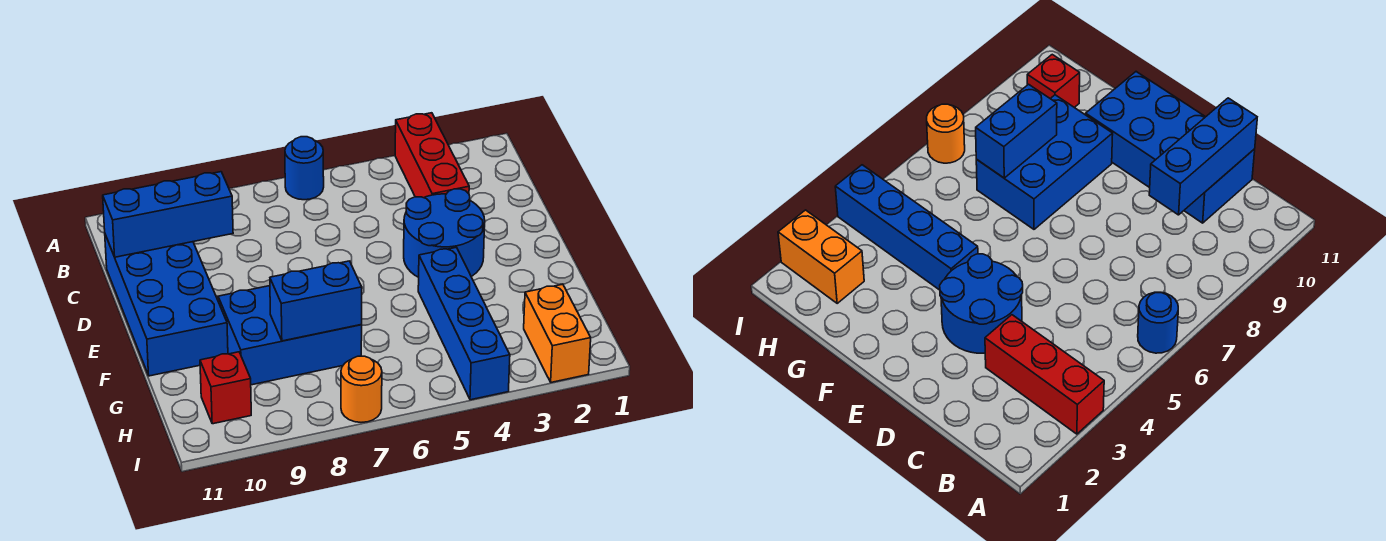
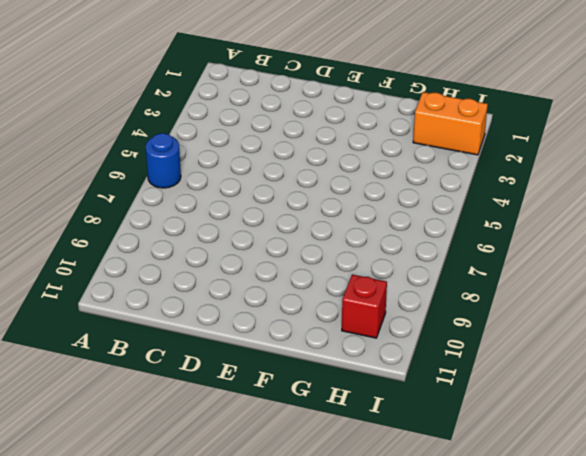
none -> red brick A3:C3 level 1
none -> blue brick C10:F11 level 1

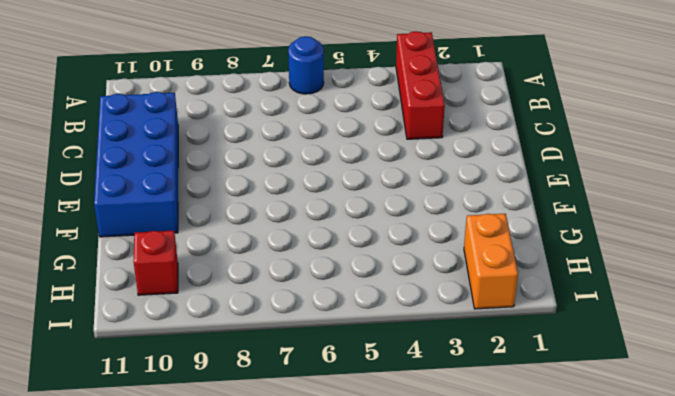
none -> blue round brick D3:E4 level 1
none -> blue brick F4:I4 level 1

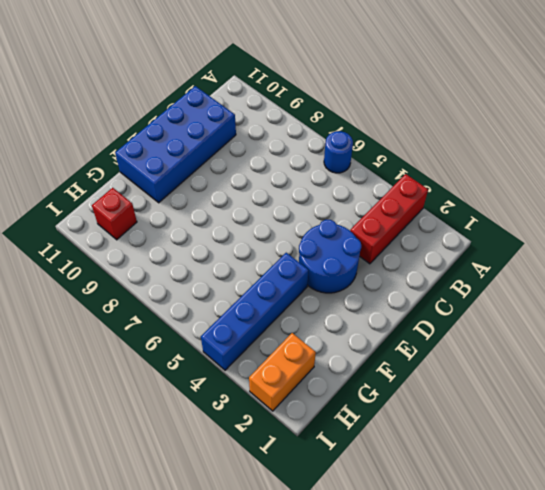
none -> blue brick F7:G9 level 1
none -> orange round brick I7 level 1

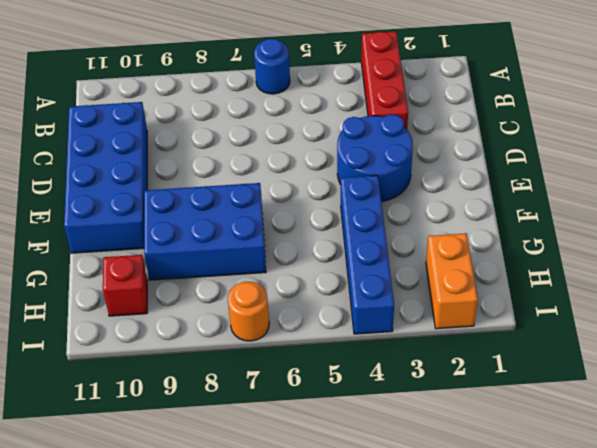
none -> blue brick C9:C11 level 2
none -> blue brick G7:G8 level 2

